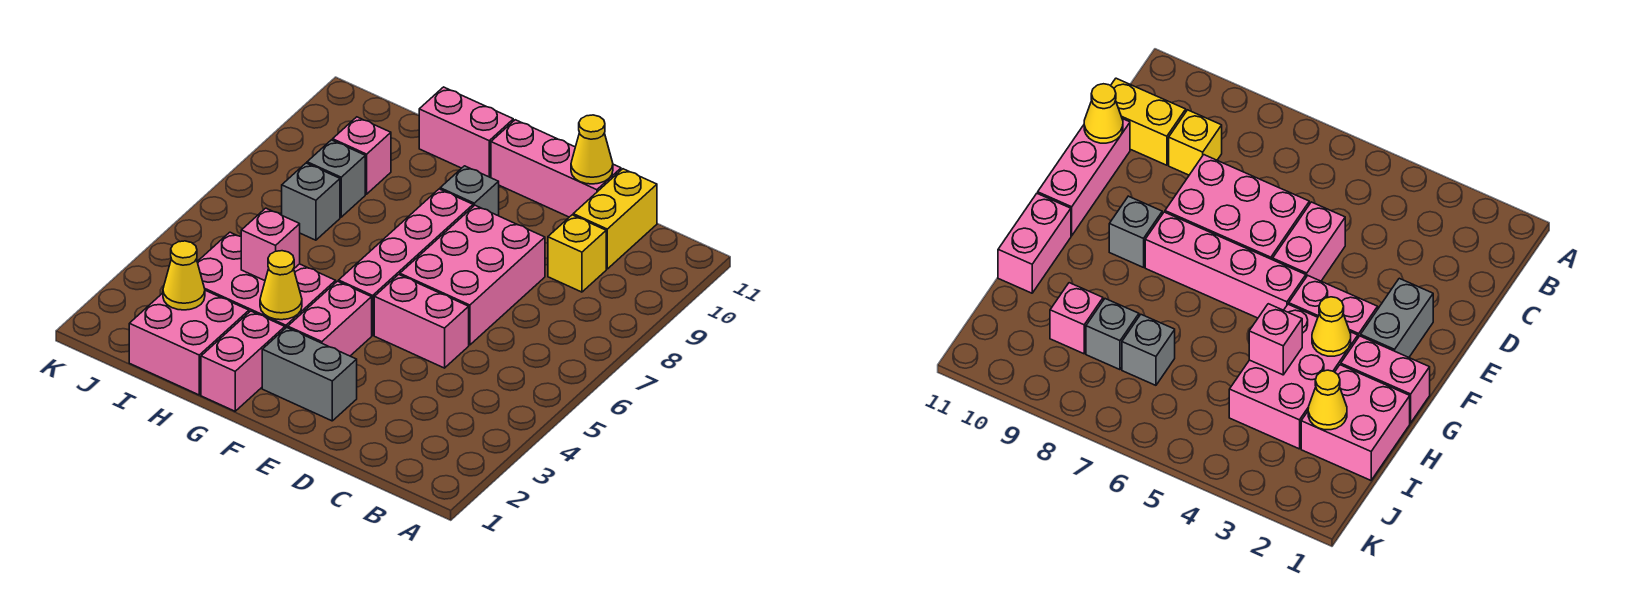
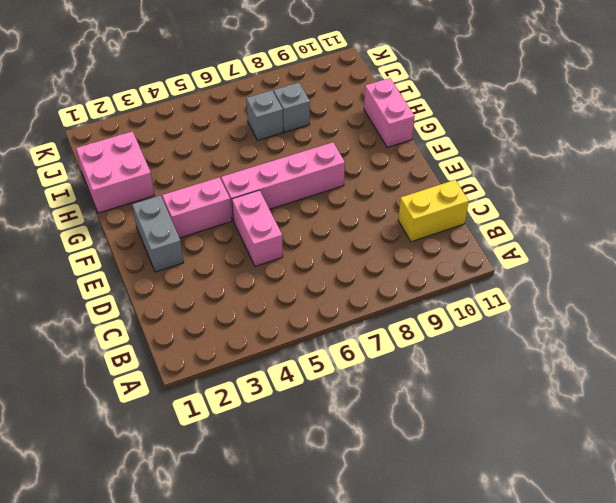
none -> yellow brick C9 level 1
none -> pink brick D6:E8 level 1
none -> pink brick D11:F11 level 1

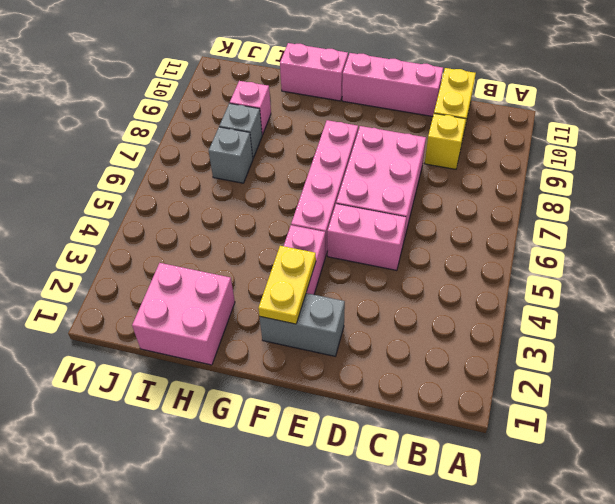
yellow plate F2:F3 level 2 -> none
none -> grey brick F9 level 1
none -> pink brick G1:G2 level 1
none -> pink brick G3:I4 level 1

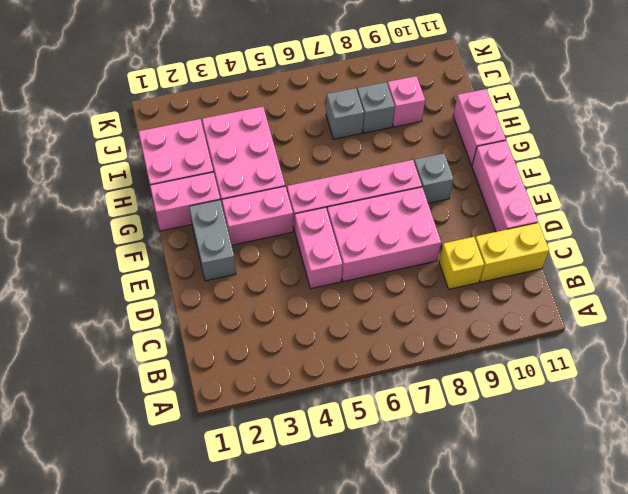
none -> yellow cone D11 level 2
none -> yellow cone G3 level 2
none -> pink brick H4 level 2

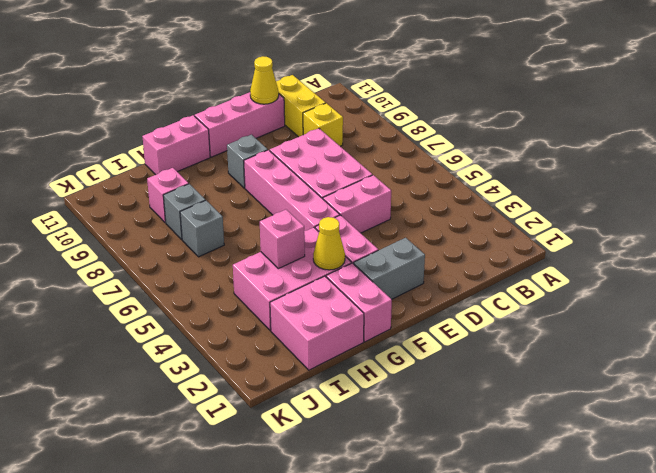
none -> yellow cone I2 level 2

